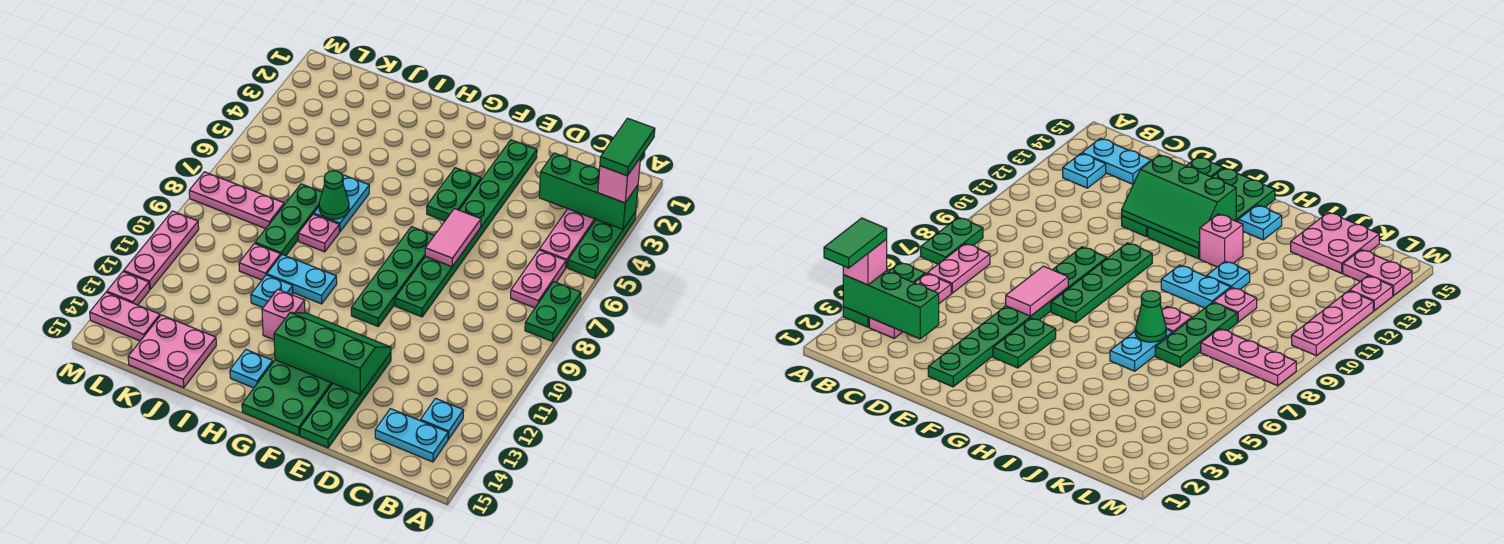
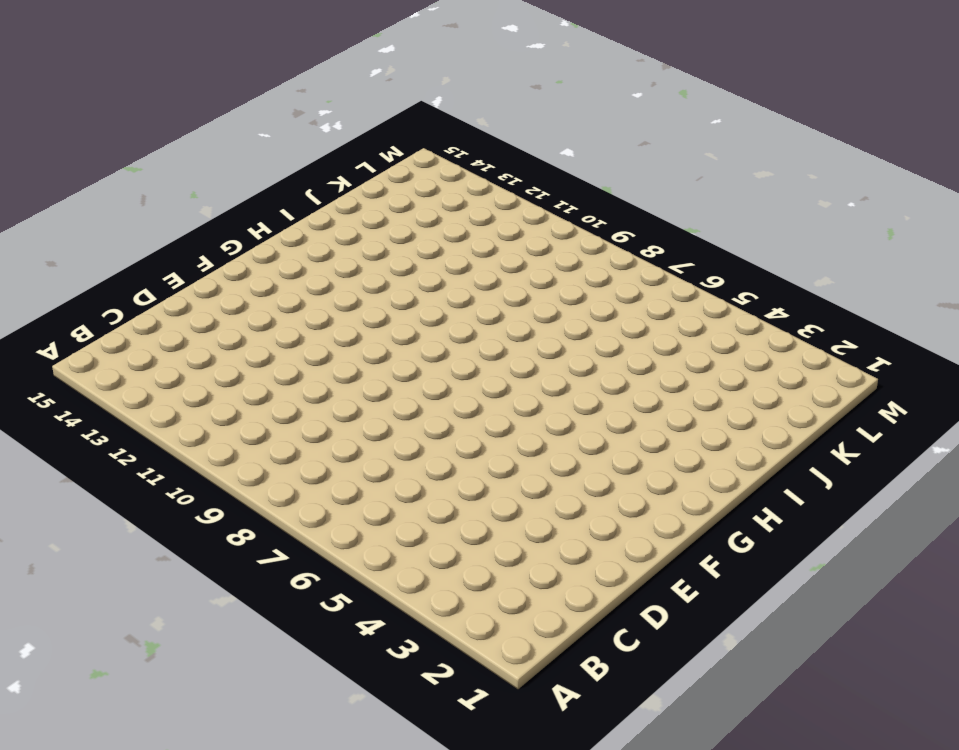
none -> green plate A3:A5 level 1
none -> green plate A7:A8 level 1
none -> pink plate B3:B5 level 1
none -> pink plate B6:B7 level 1

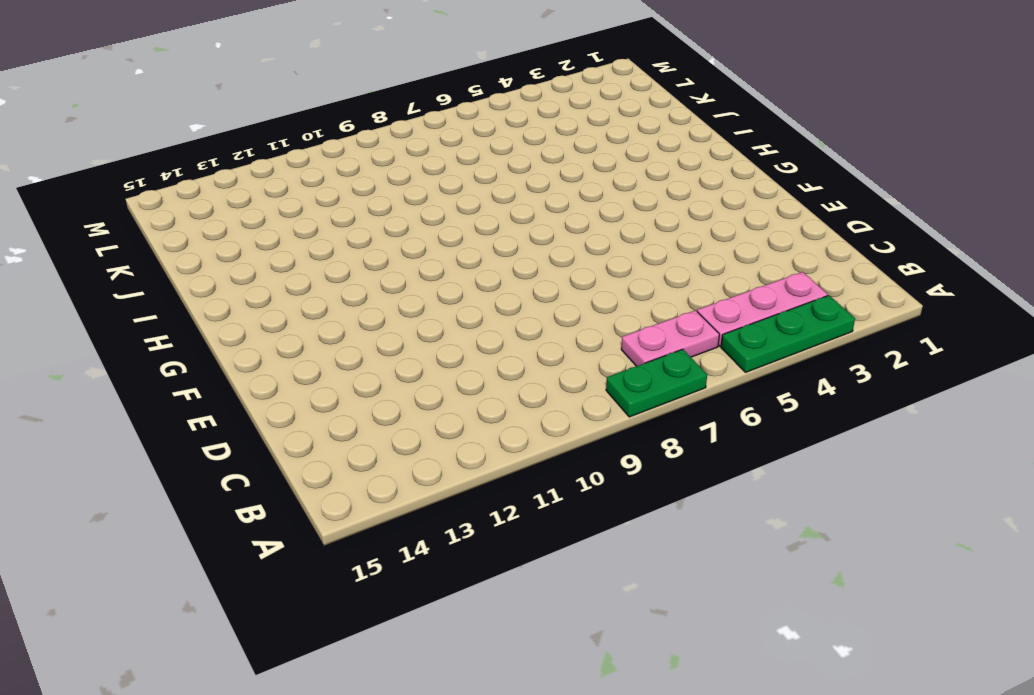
none -> cyan plate B13 level 1
none -> cyan plate B14:C14 level 1
none -> green plate E2:E9 level 1
none -> green plate E12:E15 level 1

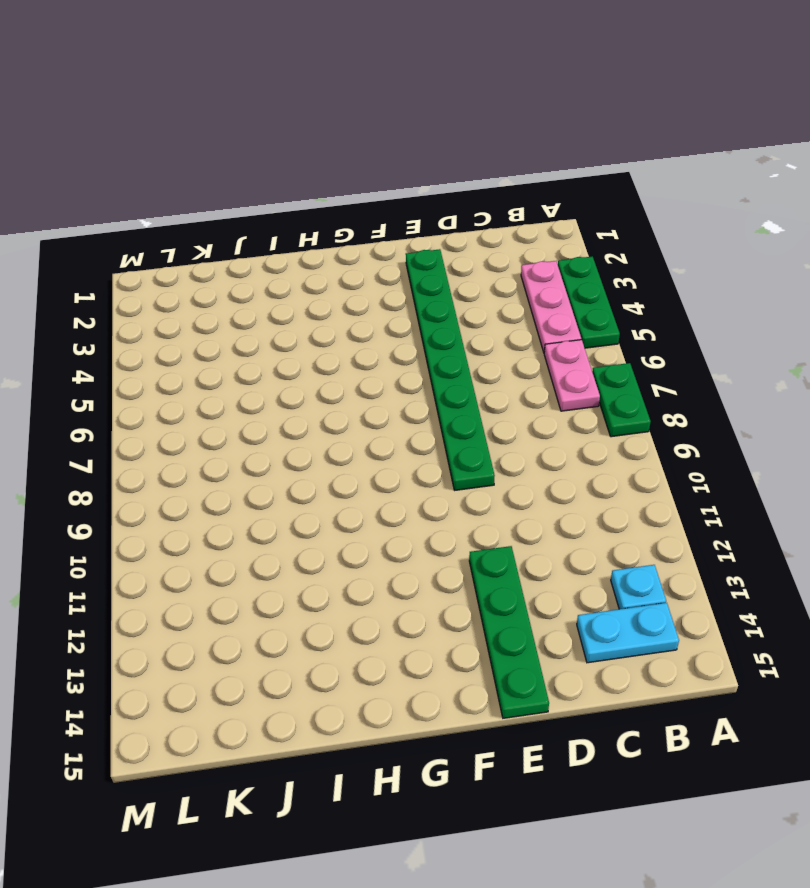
none -> green plate F4:F5 level 1
none -> green plate F7:F10 level 1
none -> green plate F12:G15 level 1
none -> cyan plate H10:I10 level 1

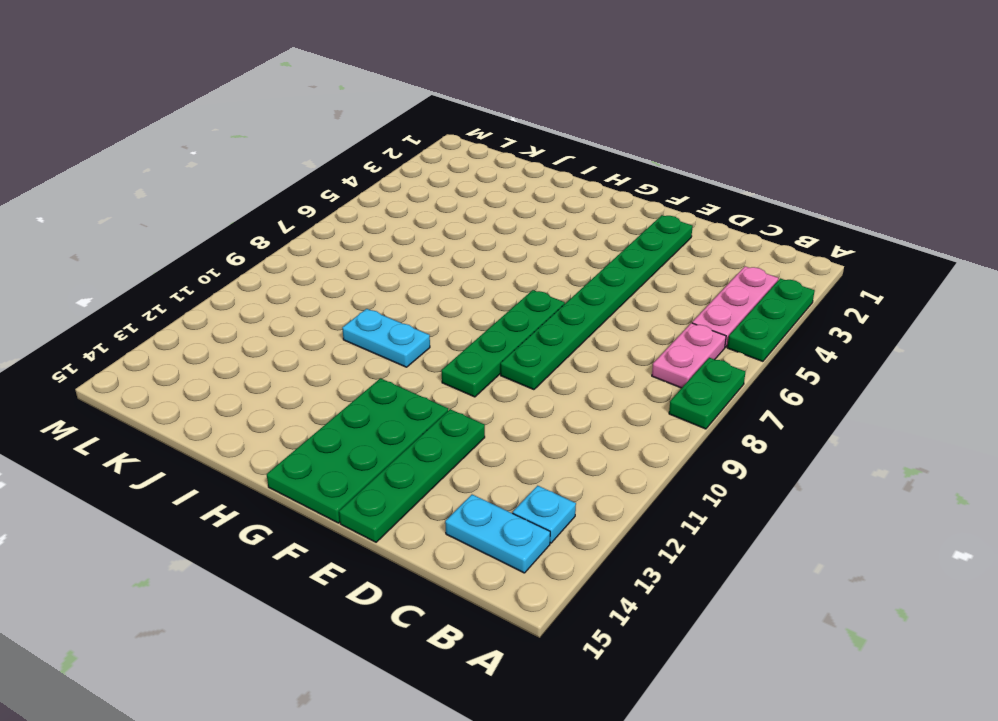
none -> green plate F4:F5 level 1
none -> pink brick H12 level 1
none -> cyan plate H14 level 1
none -> cyan plate I6:I7 level 1

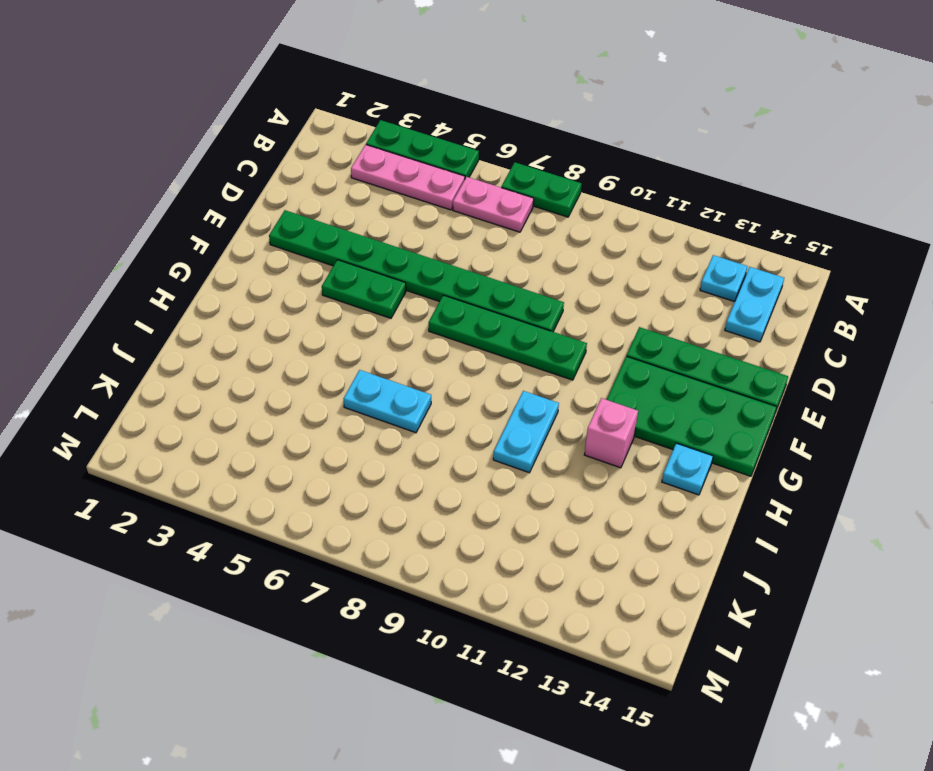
none -> pink plate I8 level 1
none -> cyan plate I11 level 1
none -> green plate J7:J9 level 1
none -> pink plate J10 level 1

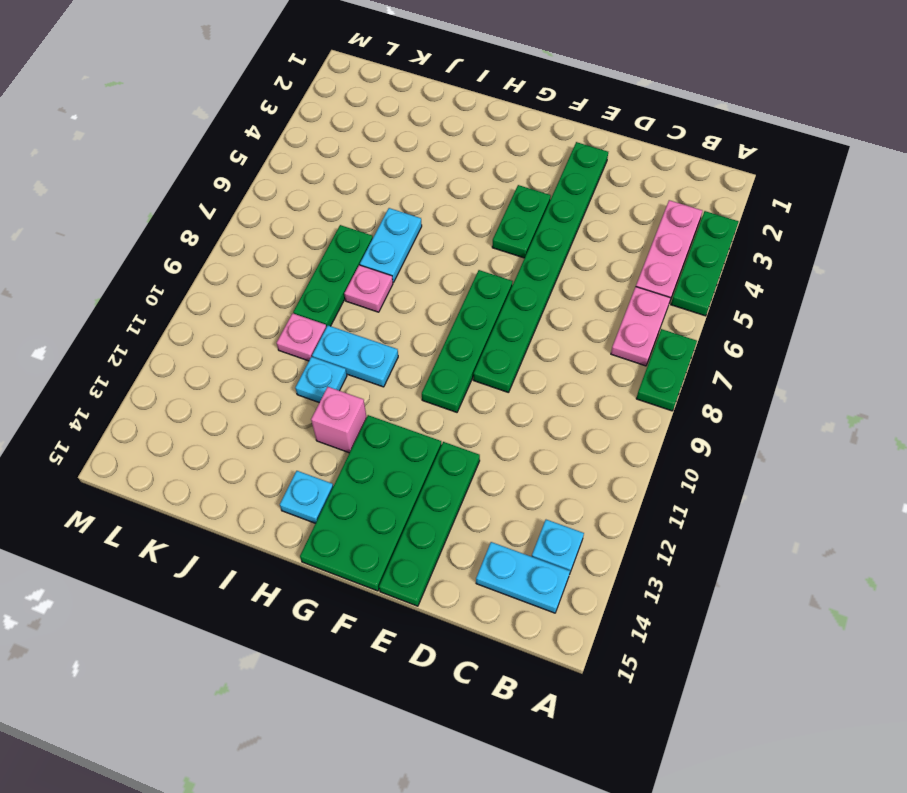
none -> pink plate J14:K15 level 1
none -> pink plate K8:M8 level 1
none -> pink plate L14:M14 level 1
none -> pink plate M10:M12 level 1

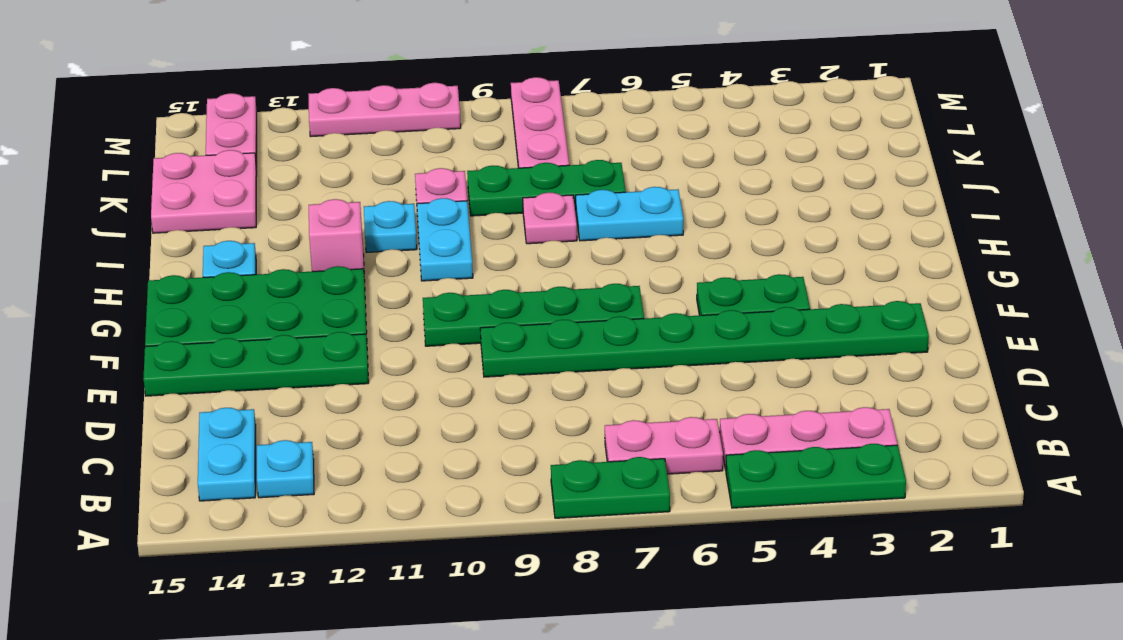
none -> pink plate M13 level 1
none -> green brick A3:C3 level 2
none -> pink tile E6:E7 level 2
none -> green slope E12:G13 level 2 top 13

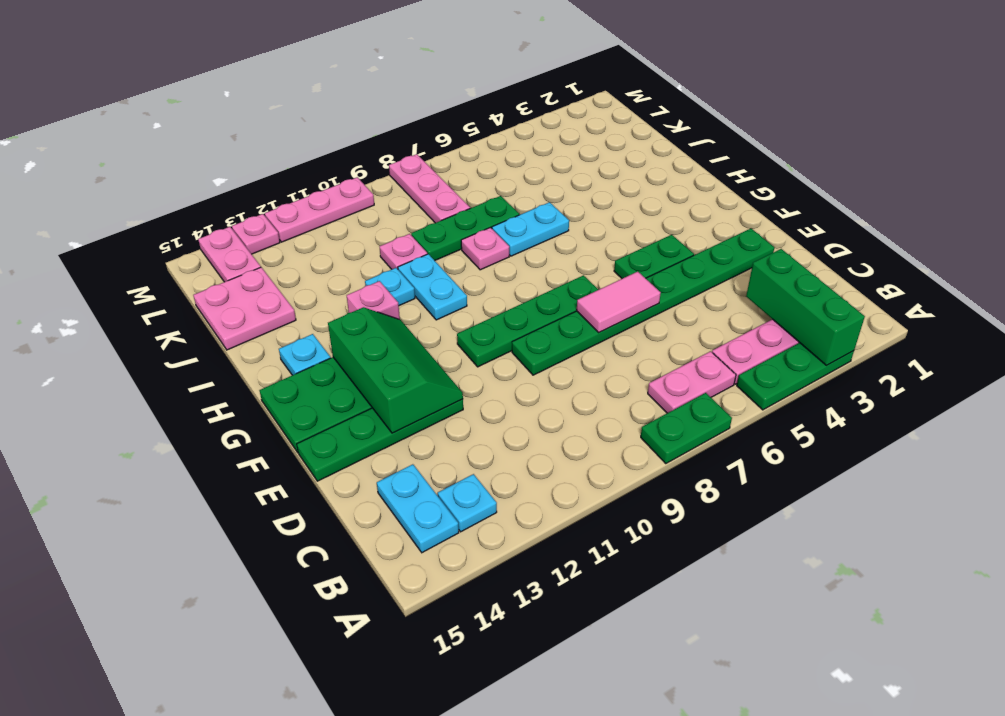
none -> green cone I7 level 2
none -> pink brick A3 level 3
none -> green tile A2:A3 level 4

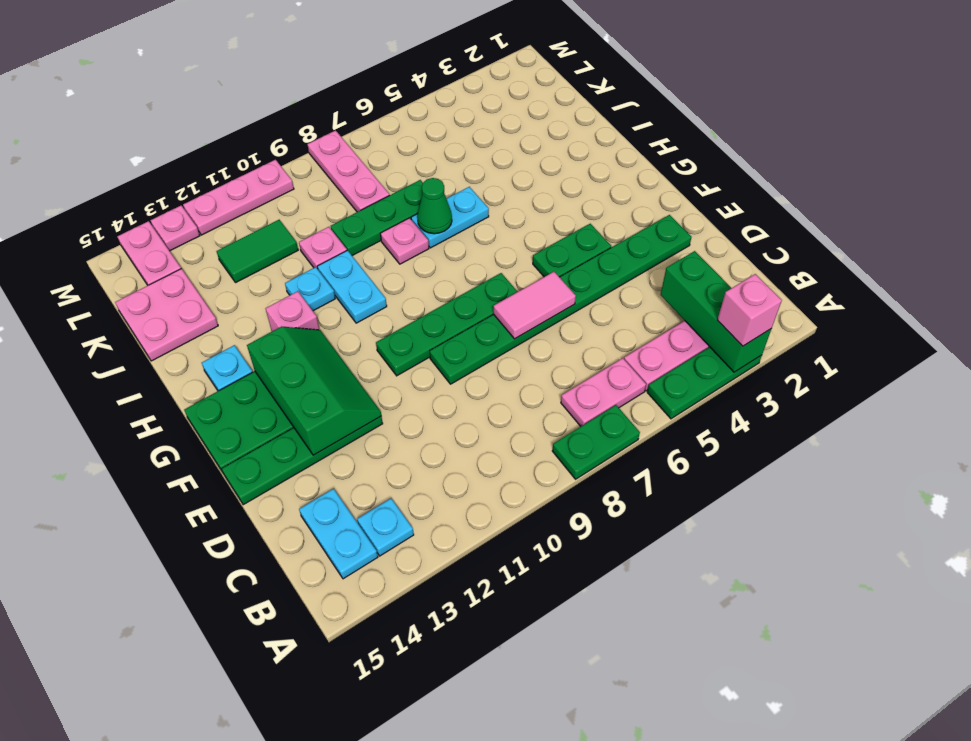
green tile K11:K12 level 1 -> green tile A2:A3 level 4

